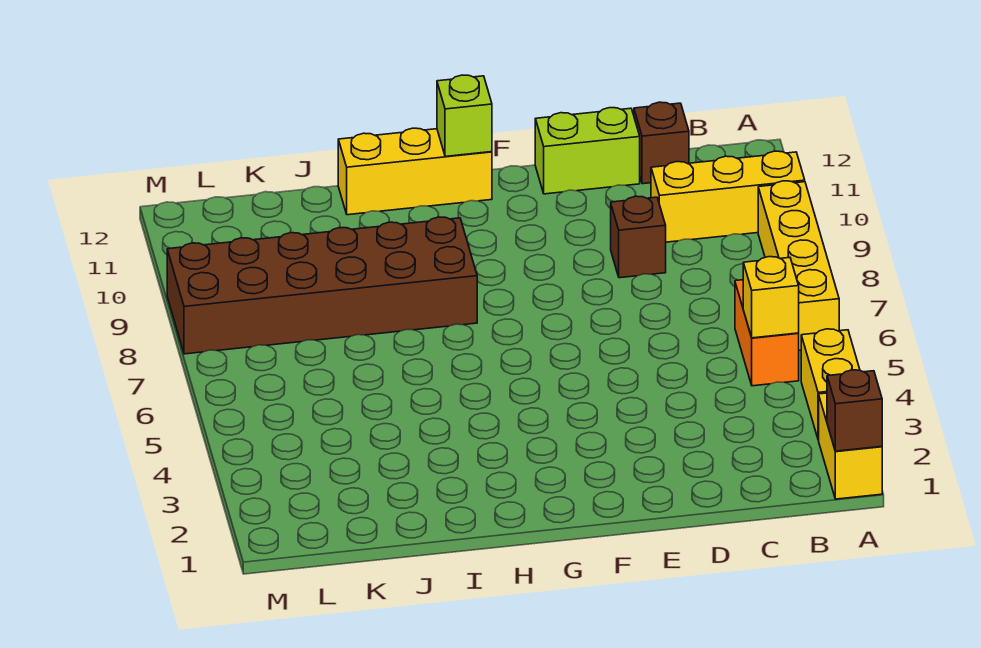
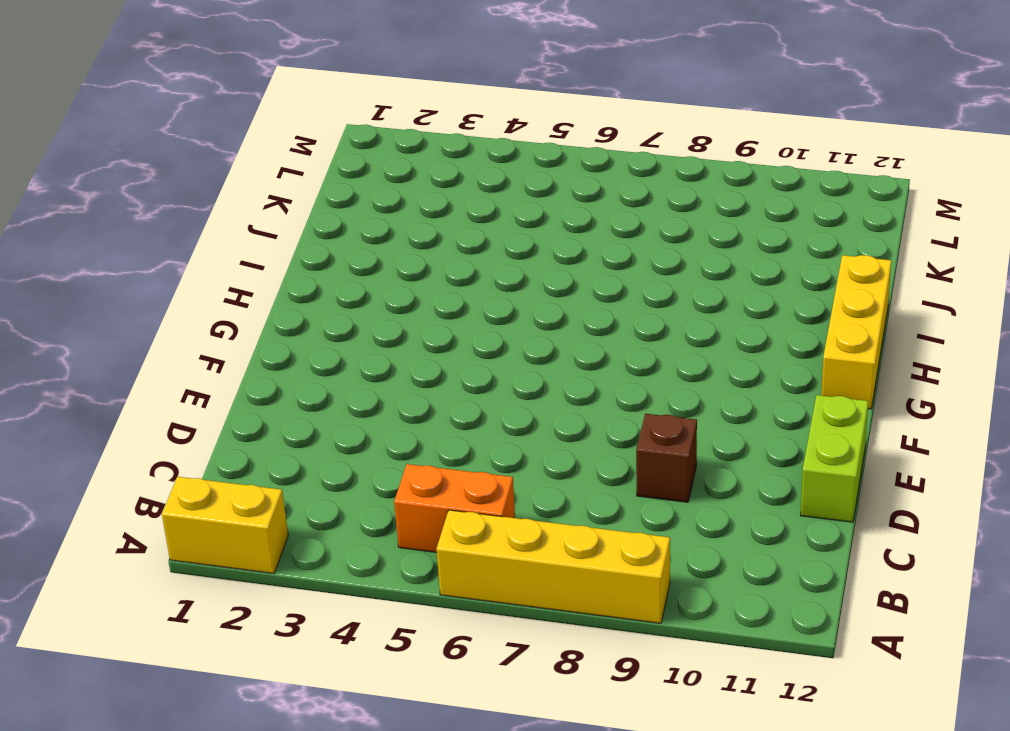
none -> yellow brick A3:A4 level 1
none -> yellow brick A10:C10 level 1
none -> brown brick C12 level 1

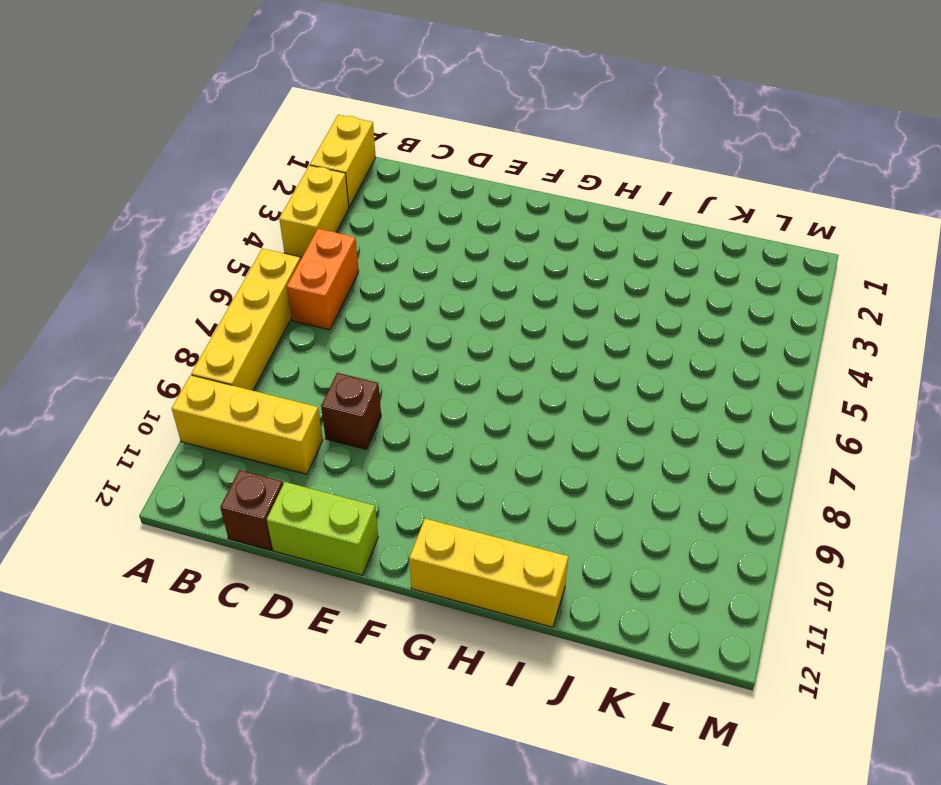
none -> brown brick H8:M9 level 1
none -> brown brick A1 level 2
none -> yellow brick B5 level 2

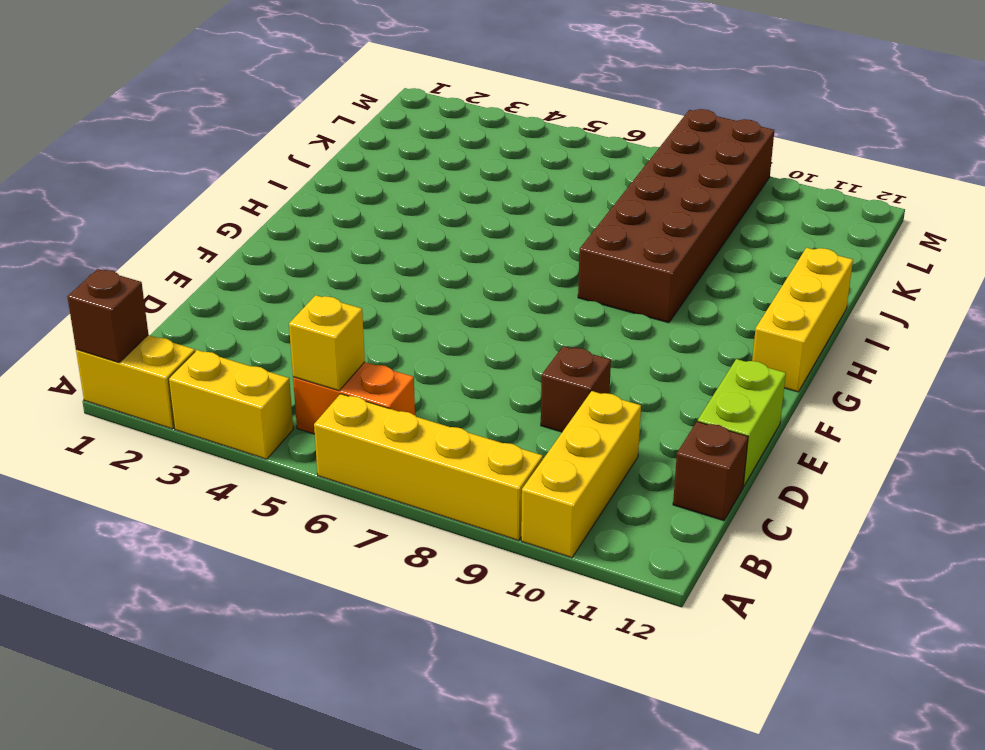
none -> lime brick G12 level 2

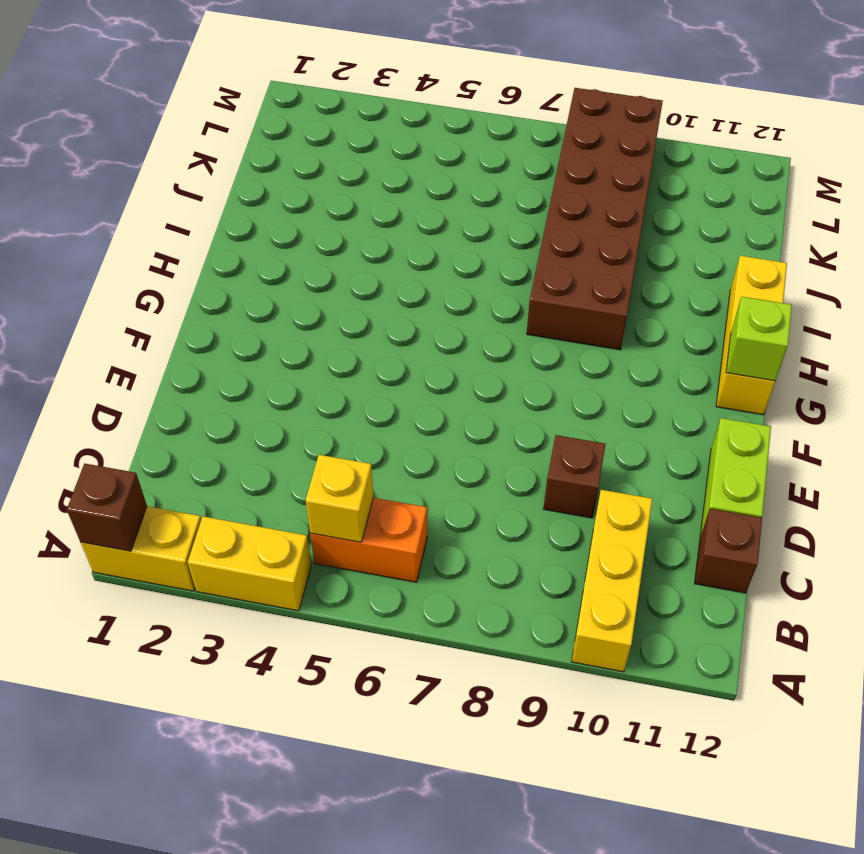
none -> yellow brick A6:A9 level 1

